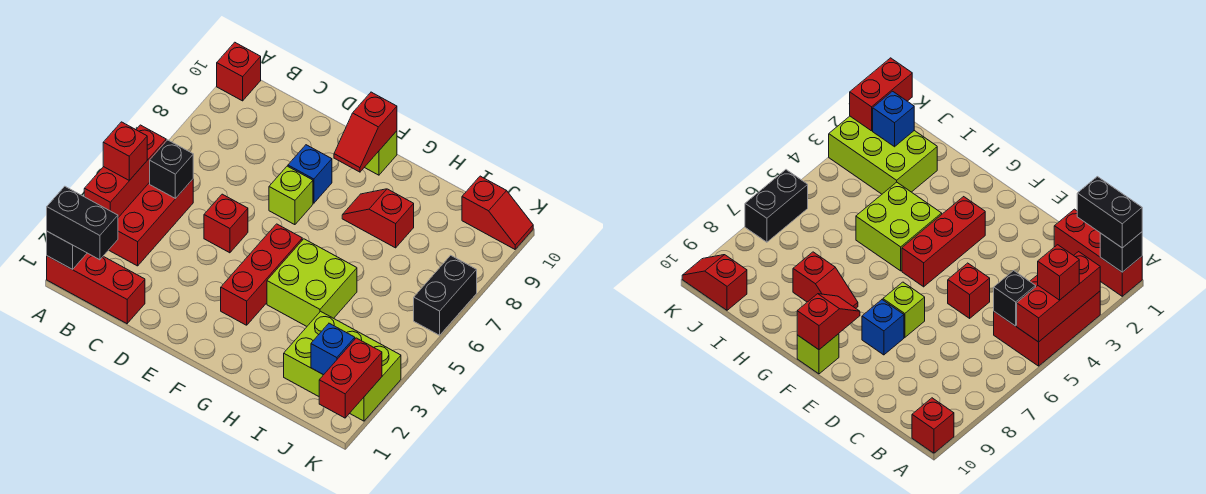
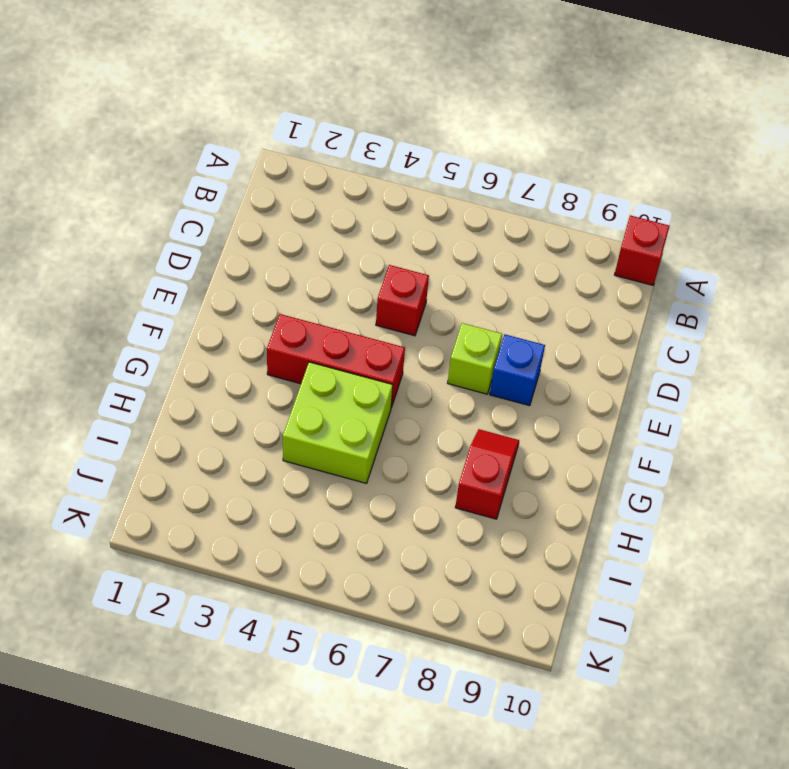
none -> red brick A1:C1 level 1
none -> red brick A3:B5 level 1
none -> lime brick F10 level 1

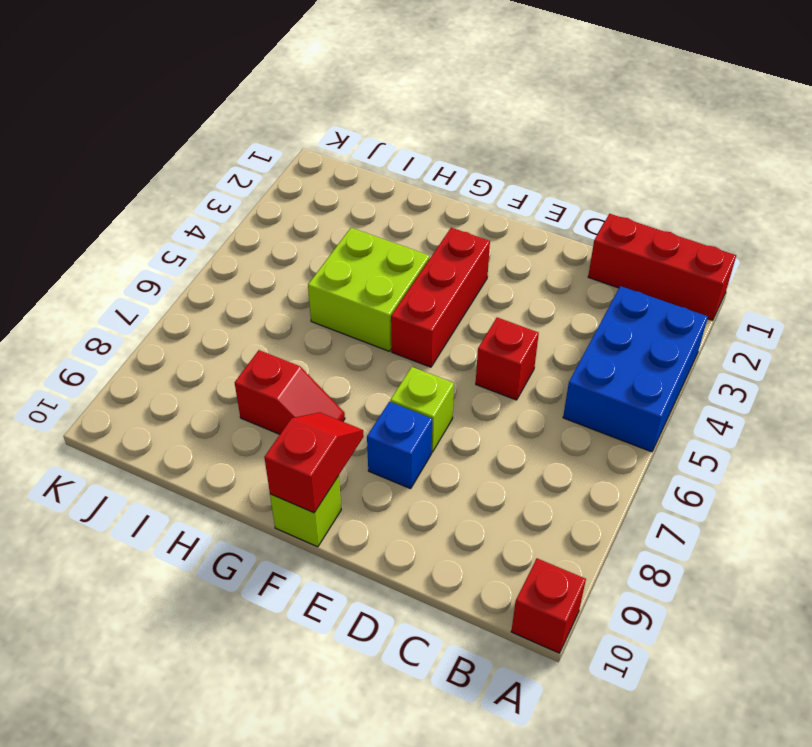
blue brick A3:B5 level 1 -> red brick A3:B5 level 1
none -> lime brick I2:K3 level 1
none -> red slope J10:K10 level 1 top J
none -> black brick K6:K7 level 1

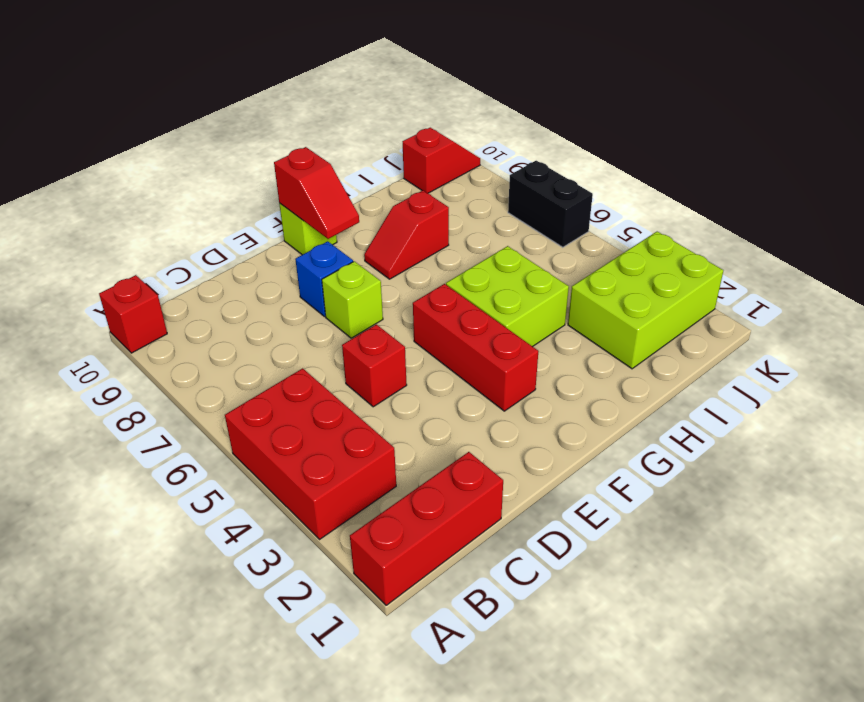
none -> black brick A1 level 2
none -> red brick A3:A5 level 2
none -> black brick B5 level 2

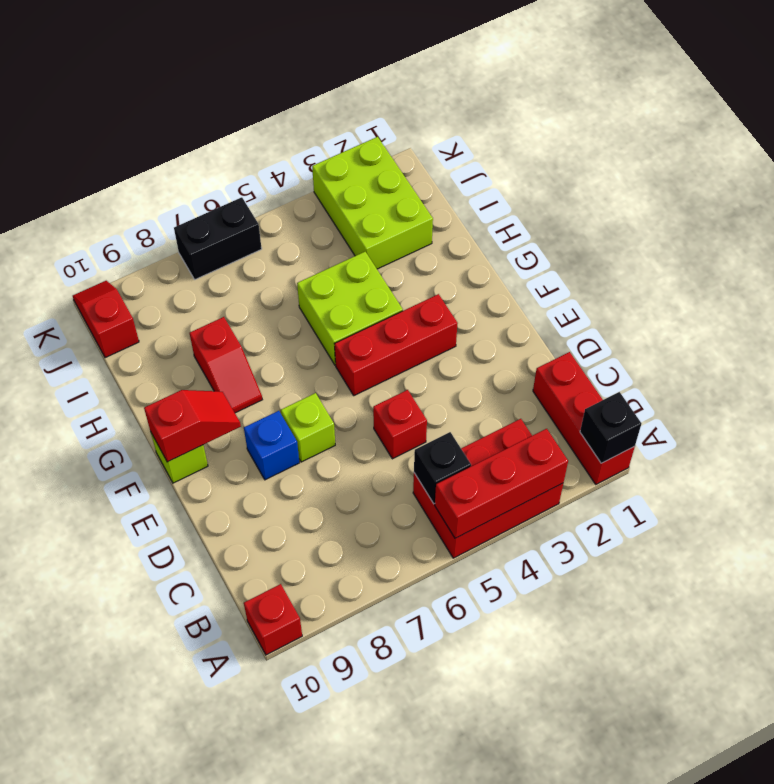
none -> blue brick J2 level 2
none -> red brick K1:K2 level 2
none -> black brick A1:B1 level 3

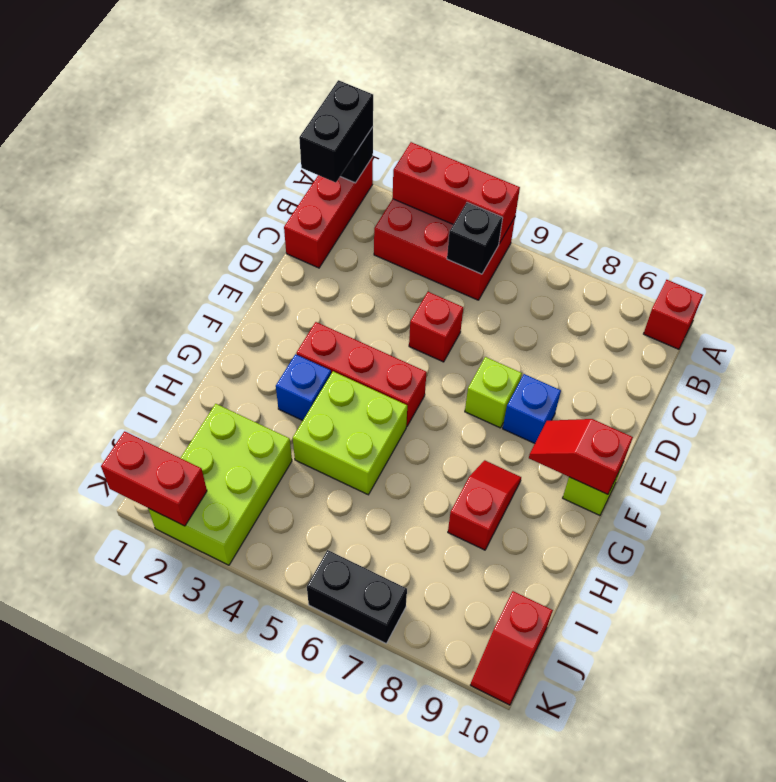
blue brick G3 level 1 -> blue brick J2 level 2
none -> red brick A4 level 3

